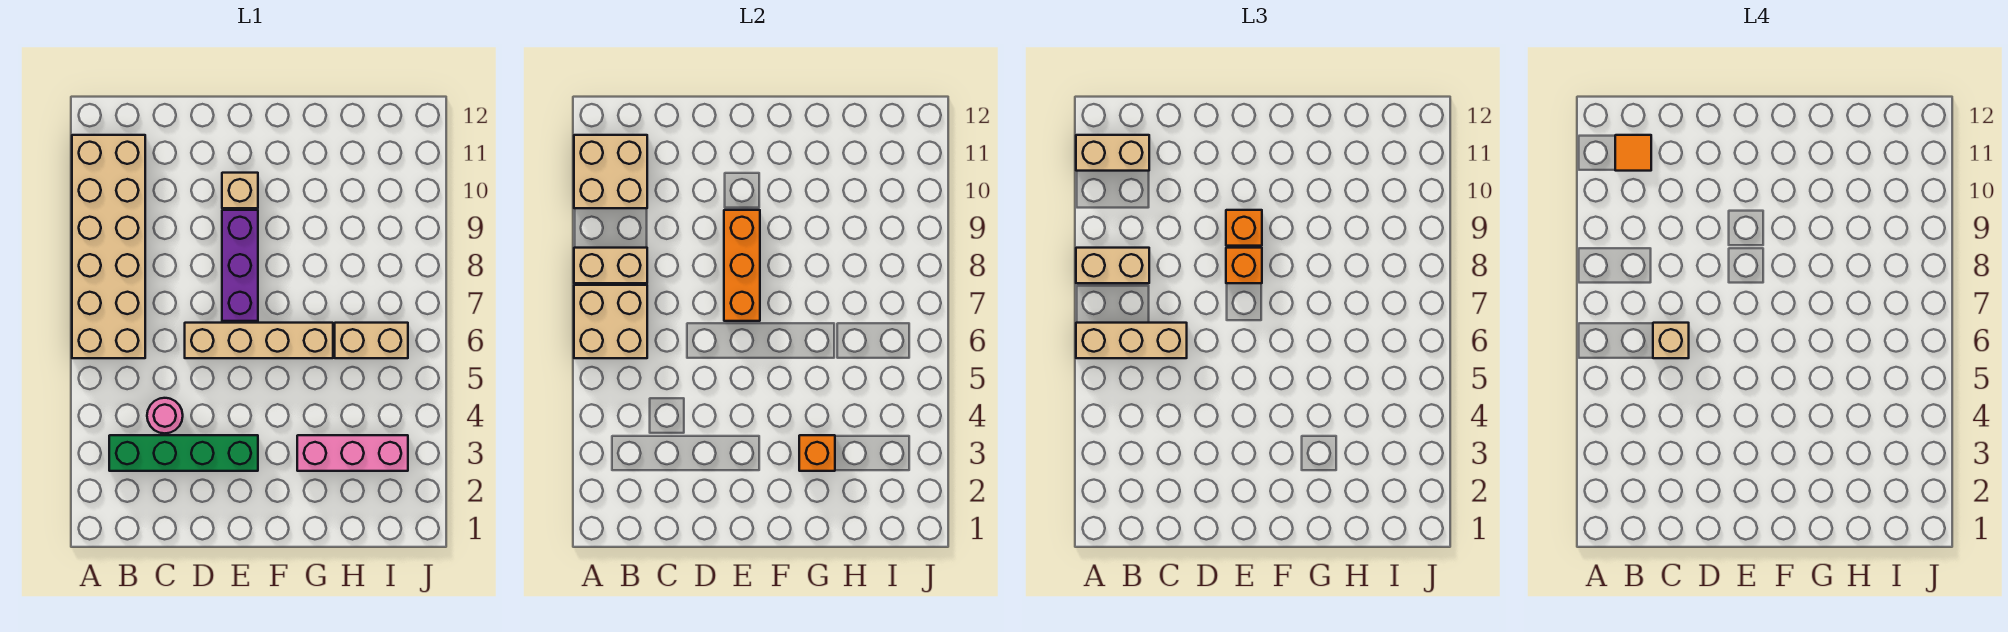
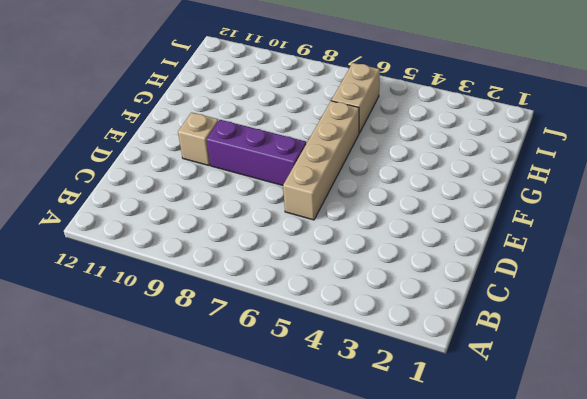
none -> tan brick A6:B11 level 1
none -> green brick B3:E3 level 1
none -> pink round brick C4 level 1

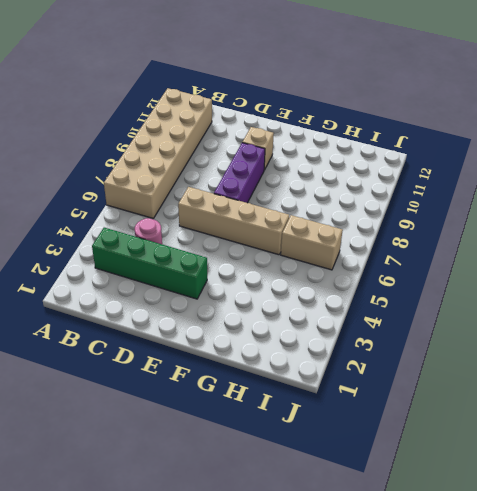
none -> pink brick G3:I3 level 1
none -> tan brick A6:B7 level 2
none -> tan brick A8:B8 level 2

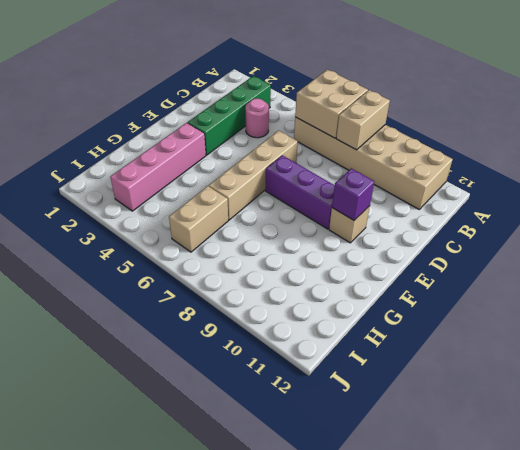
purple brick E10 level 2 -> none
pink brick F3:I3 level 1 -> pink brick G3:I3 level 1
none -> tan brick A10:B11 level 2
none -> orange brick E7:E9 level 2
none -> orange brick G3 level 2

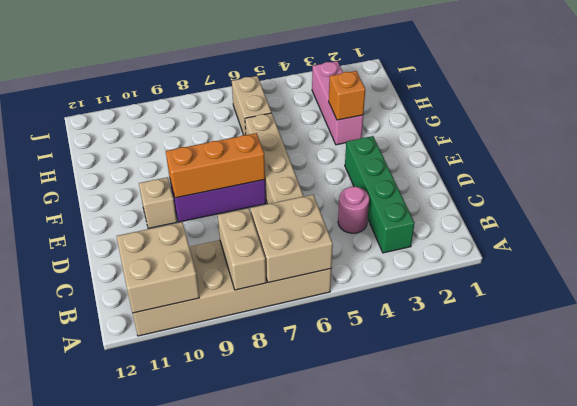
none -> tan brick A6:C6 level 3
none -> tan brick A8:B8 level 3
none -> tan brick A11:B11 level 3

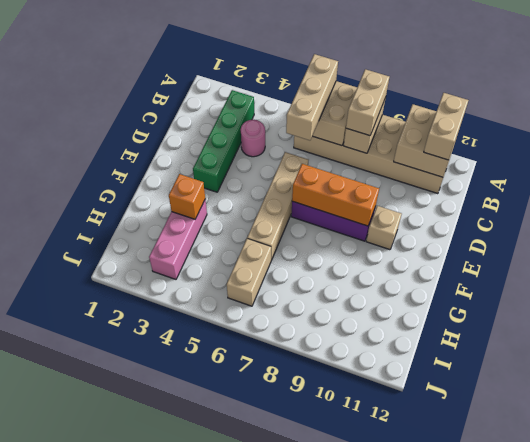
none -> orange brick E8 level 3
none -> orange brick E9 level 3
none -> orange tile B11 level 4

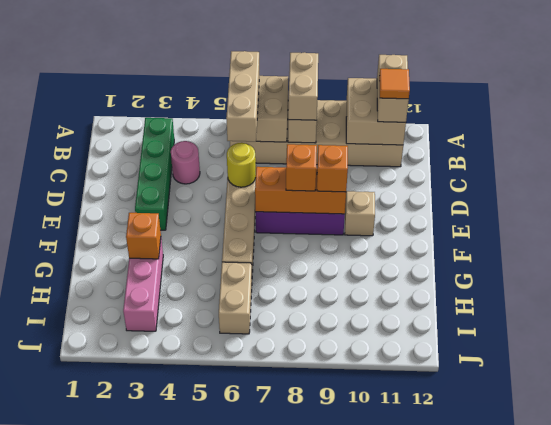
yellow round brick D6 level 2 -> none
none -> tan brick C6 level 4

